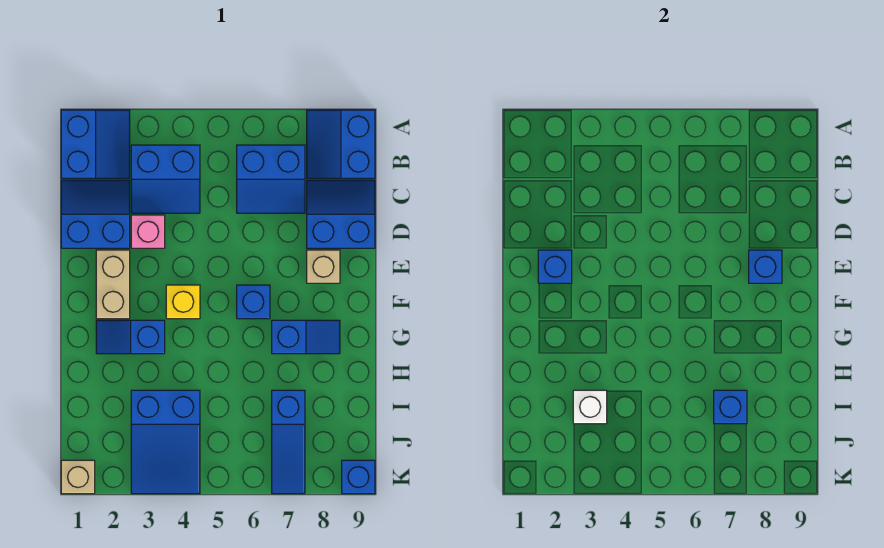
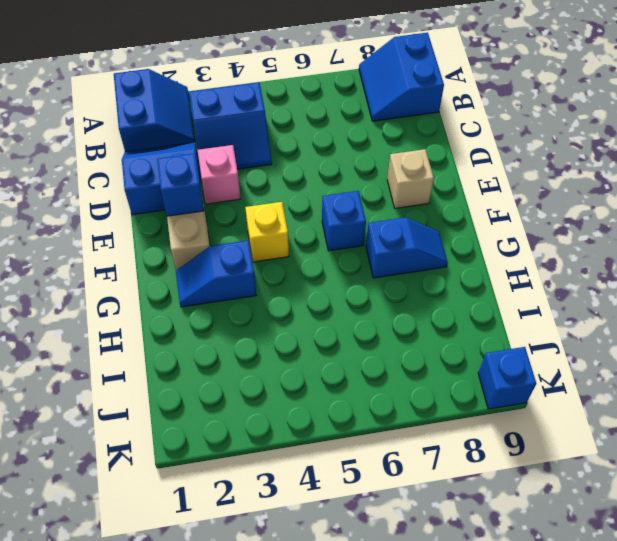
none -> blue slope B6:C7 level 1 top B
none -> blue slope C8:D9 level 1 top D
none -> blue slope I3:K4 level 1 top I

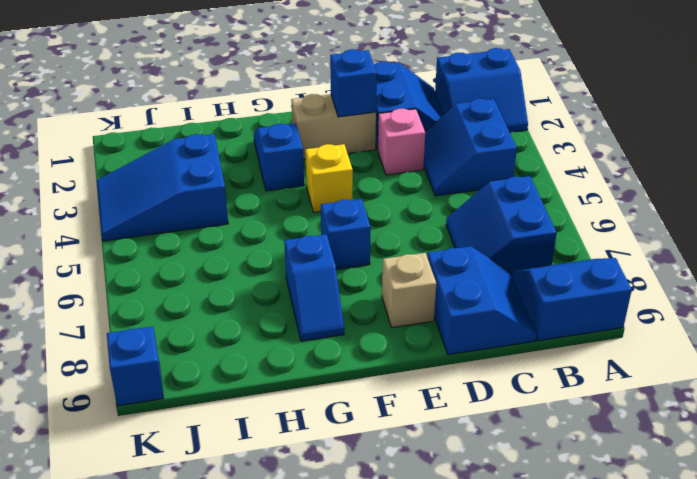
none -> blue slope I7:K7 level 1 top I
none -> tan brick K1 level 1
none -> blue brick E8 level 2

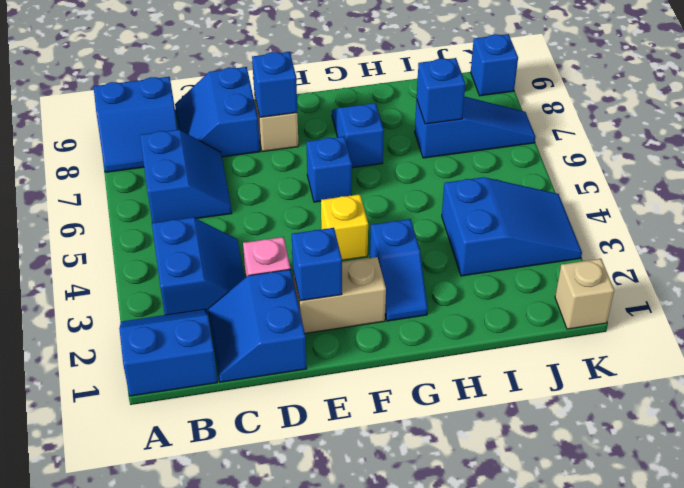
none -> white brick I3 level 2

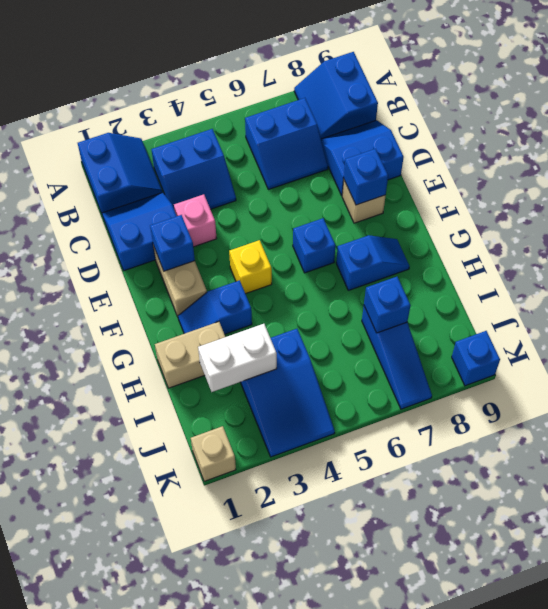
tan brick H1:H2 level 1 -> none
white brick I2:I3 level 2 -> white brick I3 level 2

